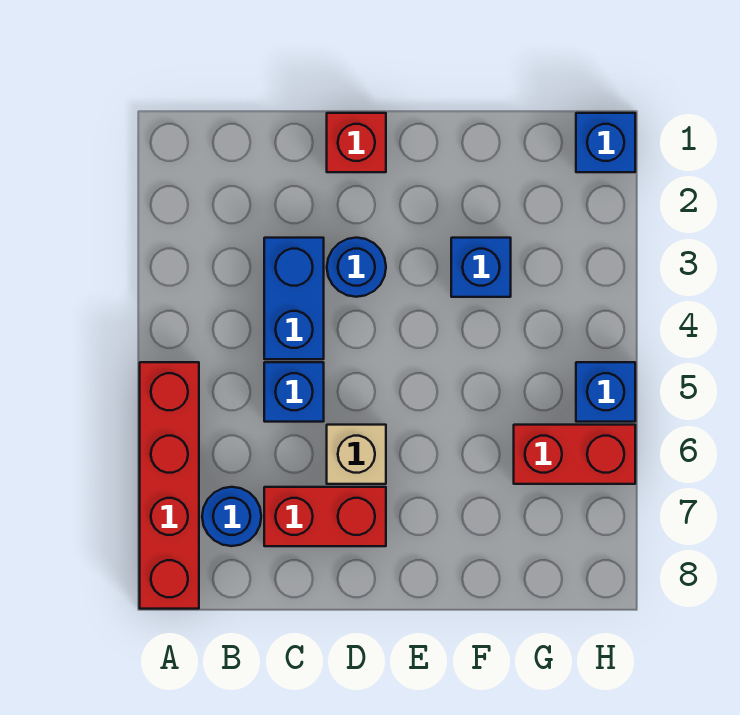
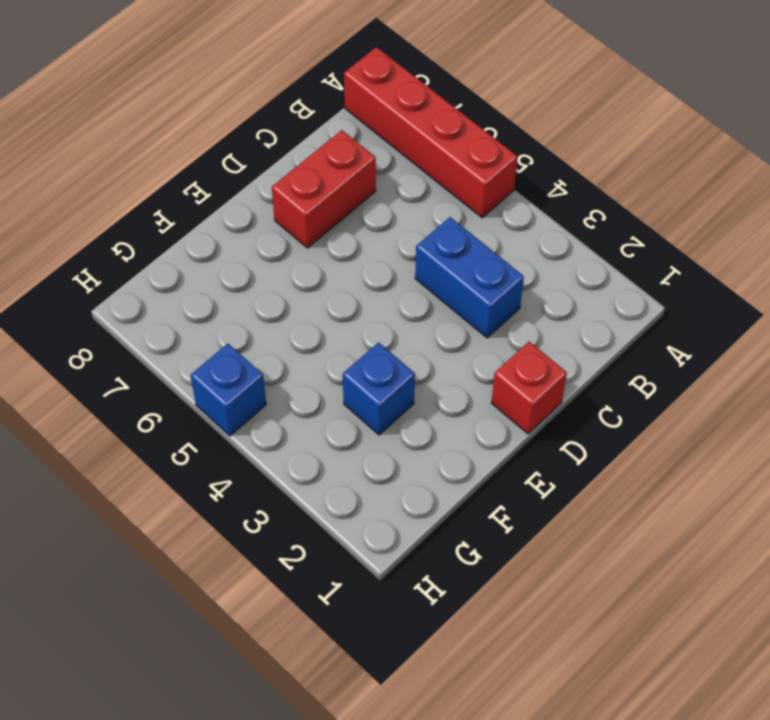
none -> blue round brick B7 level 1
none -> blue brick C5 level 1
none -> blue round brick D3 level 1

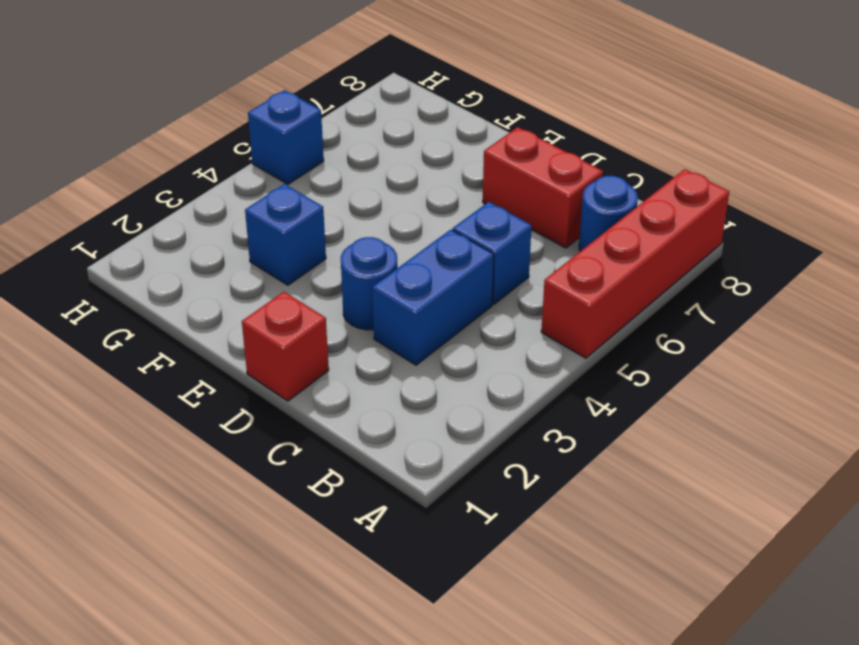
none -> tan brick D6 level 1
none -> red brick G6:H6 level 1
none -> blue brick H1 level 1

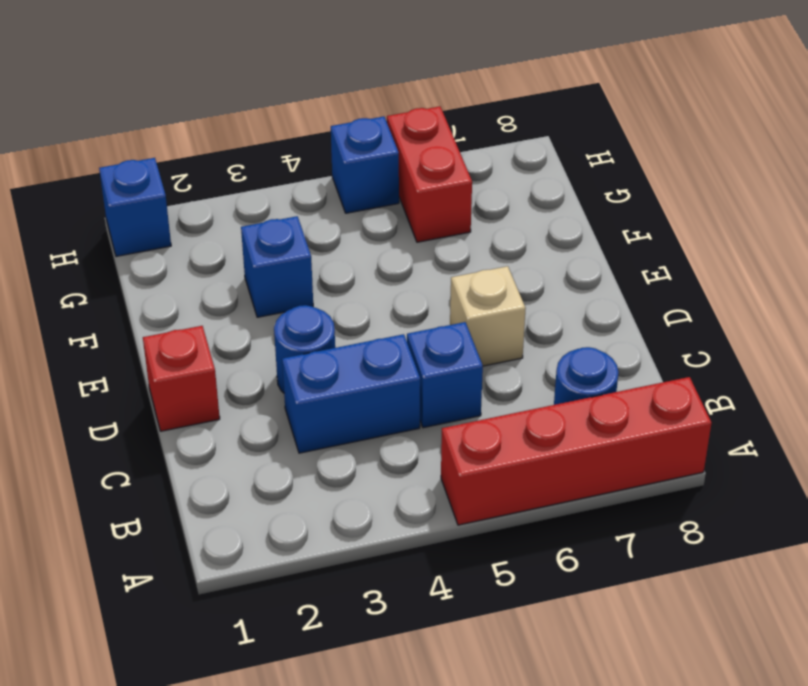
none -> red brick C7:D7 level 1

